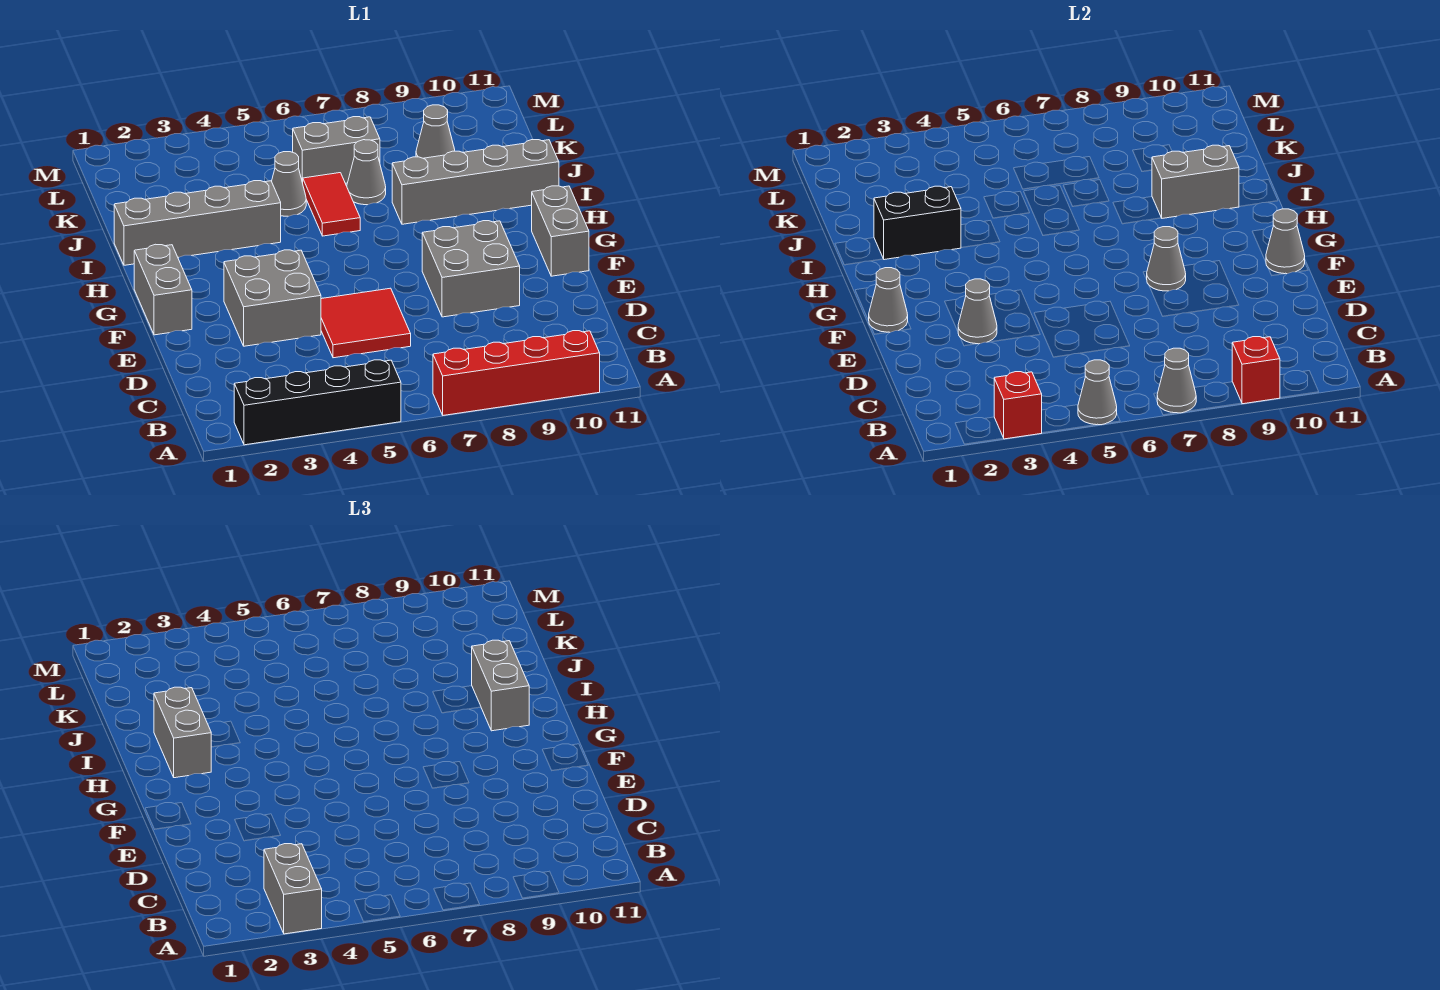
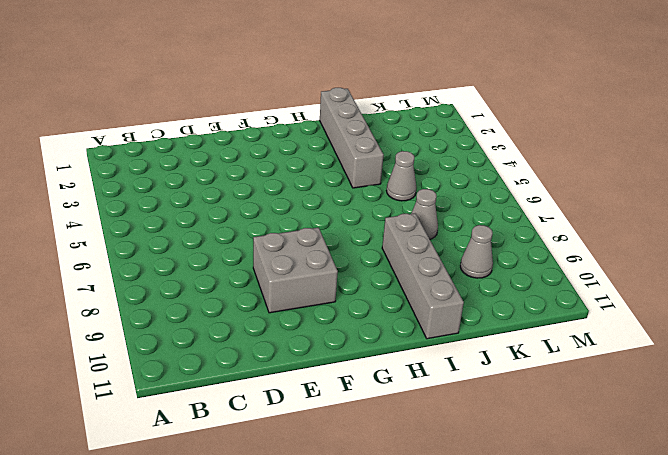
none -> black brick A2:A5 level 1
none -> red brick A7:A10 level 1
none -> red tile D5:E6 level 1

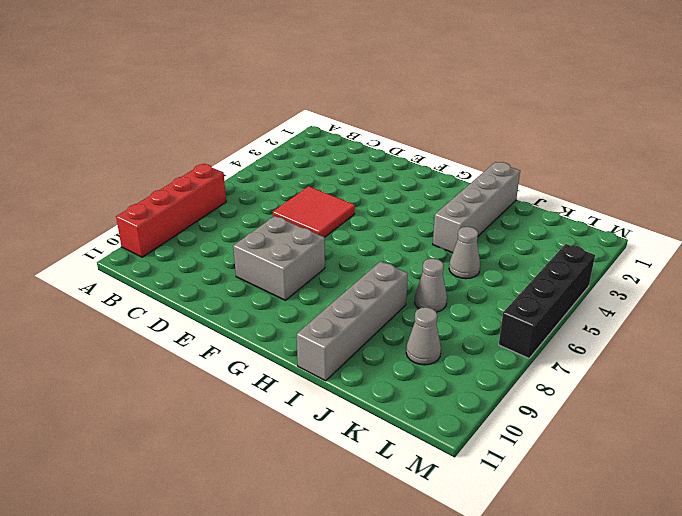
black brick M4:M7 level 1 -> black brick A2:A5 level 1
none -> grey brick E3:F4 level 1
none -> grey brick F1:G1 level 1
none -> grey brick F11:G11 level 1

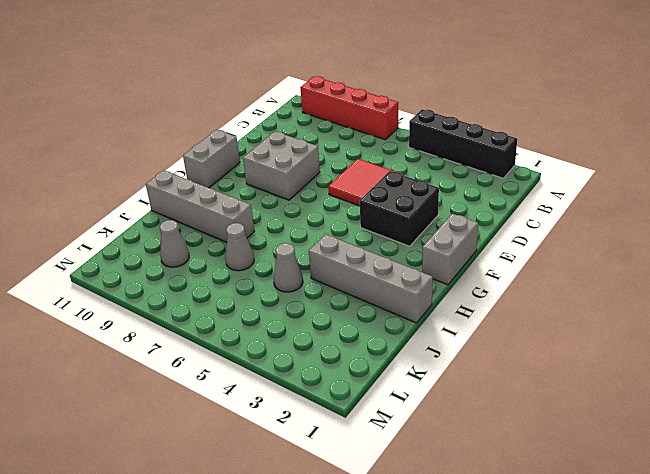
black brick E3:F4 level 1 -> grey brick E3:F4 level 1
none -> red tile I6:J6 level 1
none -> grey brick K6:K7 level 1
none -> red brick A3 level 2

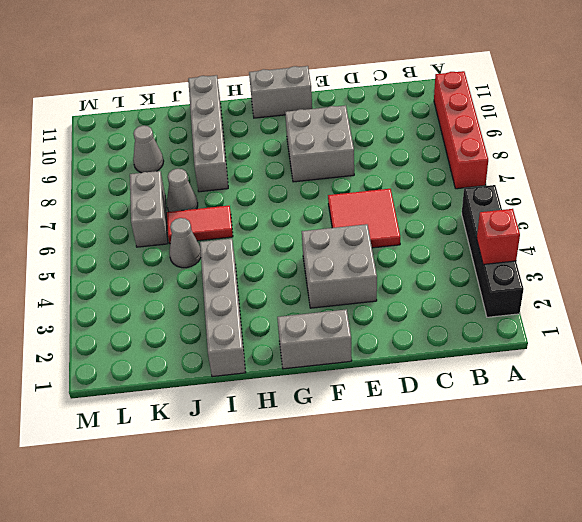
none -> grey cone A5 level 2
none -> grey cone A7 level 2
none -> red brick A9 level 2

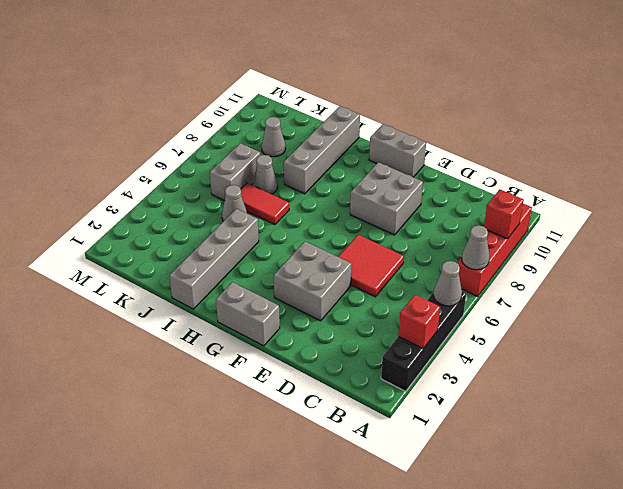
none -> grey cone E3 level 2
none -> grey cone F1 level 2
none -> grey cone F8 level 2

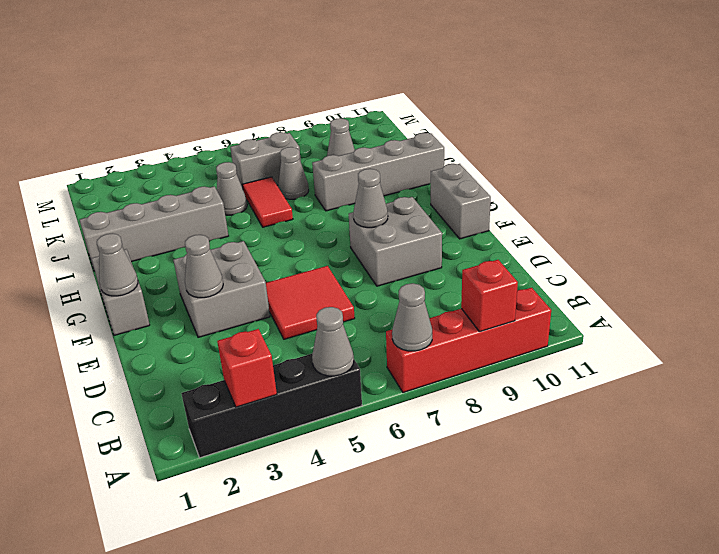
none -> grey cone F11 level 2
none -> black brick I2:I3 level 2
none -> grey brick I9:I10 level 2

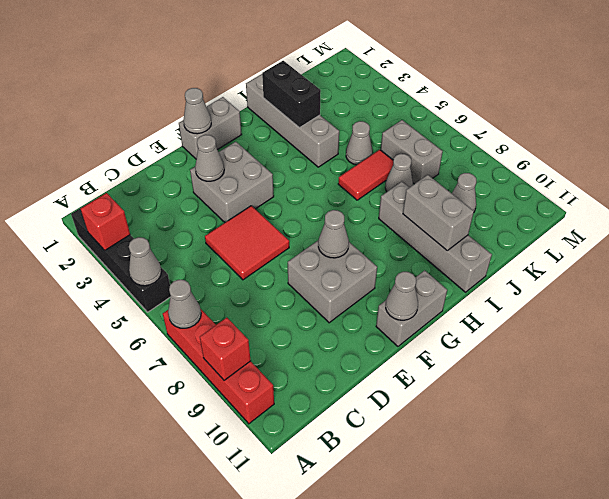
none -> grey brick A3:B3 level 3
none -> grey brick H2:I2 level 3
none -> grey brick H10:I10 level 3

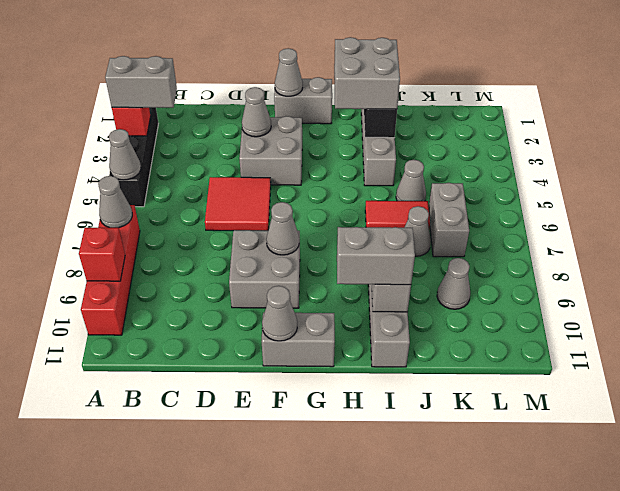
grey brick H2:I3 level 3 -> grey brick H2:I2 level 3

